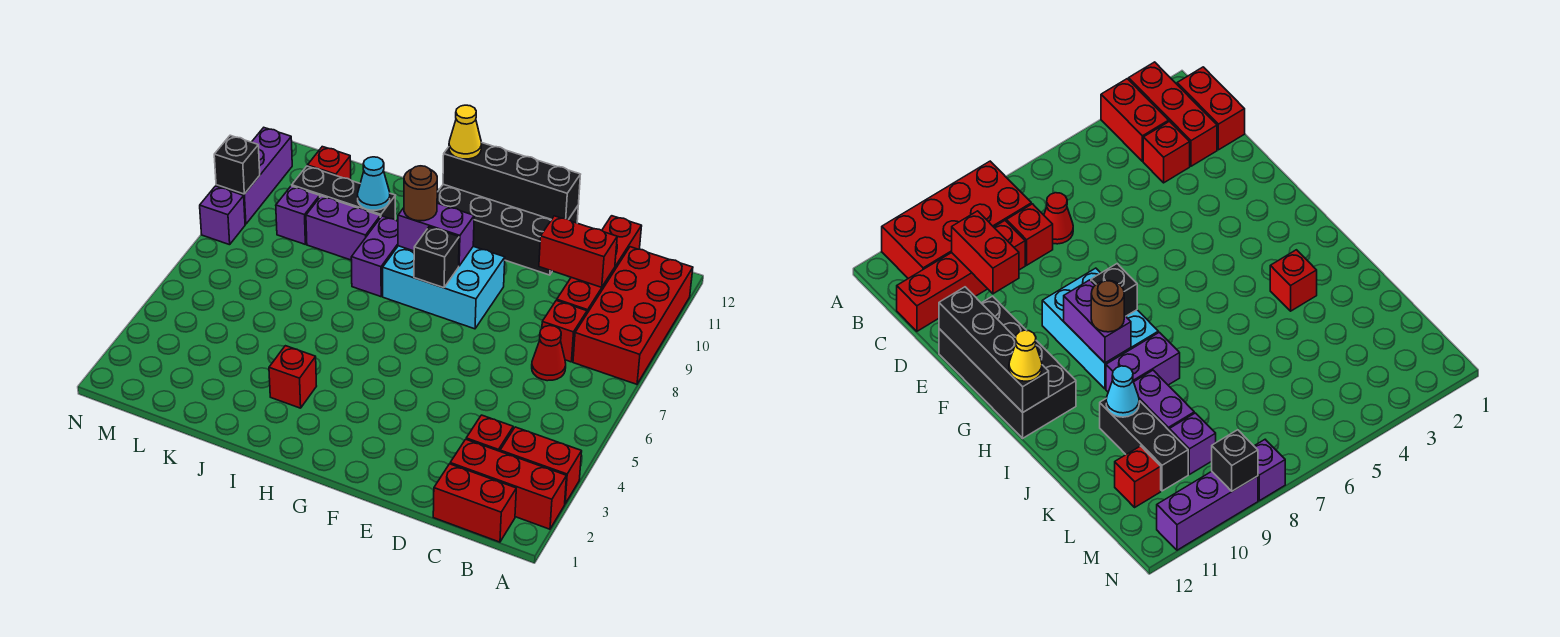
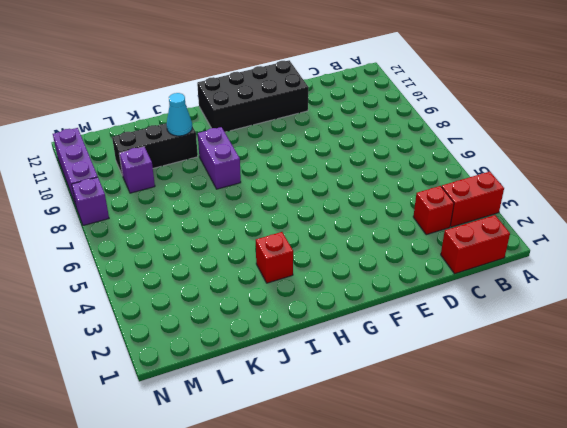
none -> red brick A2:C2 level 1
none -> red brick A8:B11 level 1
none -> red cone C7 level 1

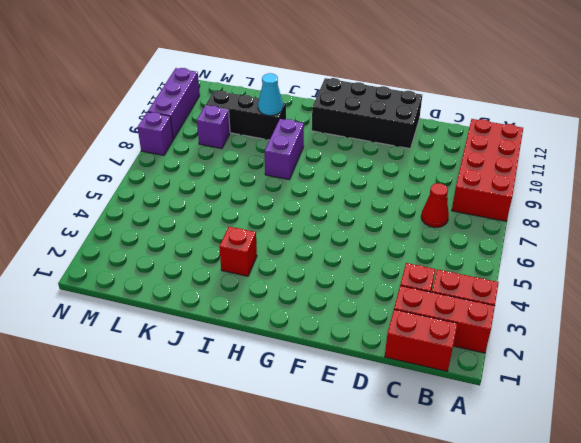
none -> red brick C8 level 1
none -> red brick C9:C12 level 1
none -> cyan brick F8:H9 level 1

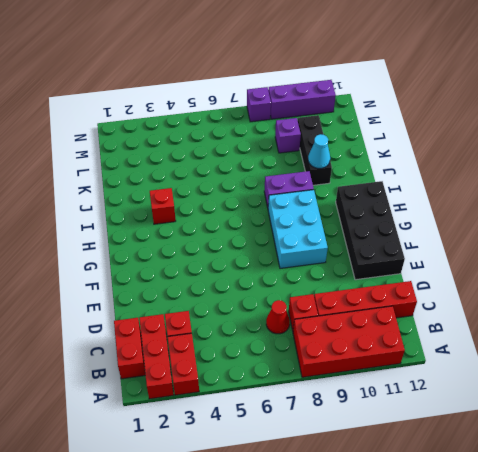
none -> purple brick J9:K9 level 1
none -> red brick L11 level 1
none -> red brick C10:D10 level 2

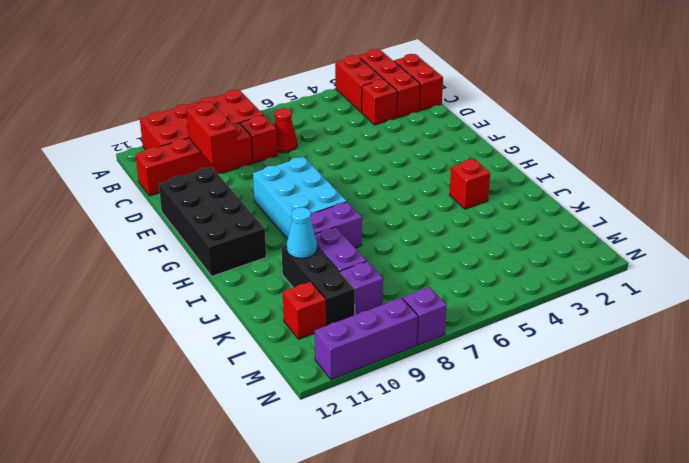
none -> black brick E12:H12 level 2
none -> black brick G8 level 2
none -> purple brick G9:H9 level 2

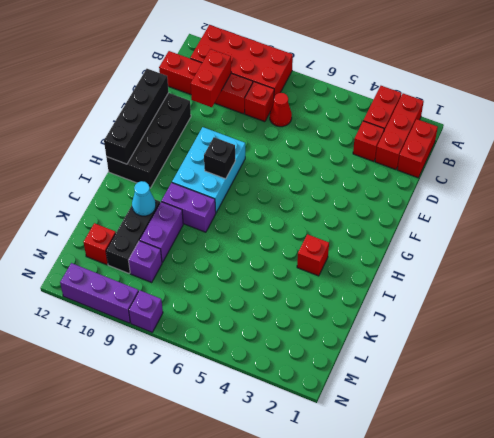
none -> purple brick G9:H9 level 2
none -> black brick N9 level 2
none -> brown round brick H9 level 3

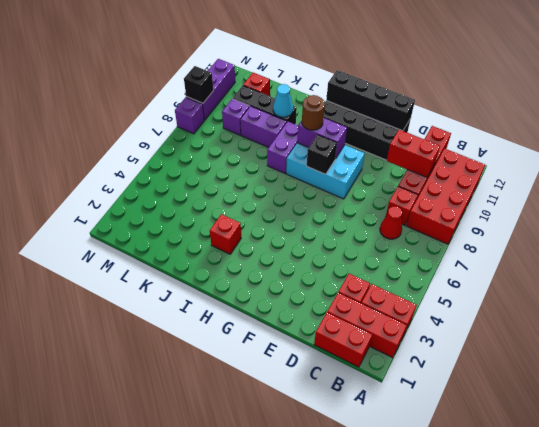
none -> yellow cone H12 level 3

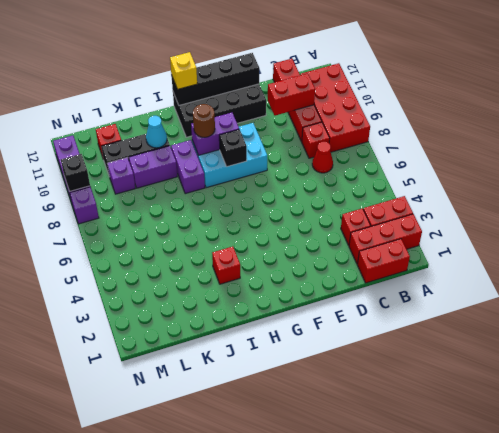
yellow brick H12 level 3 -> yellow cone H12 level 3

